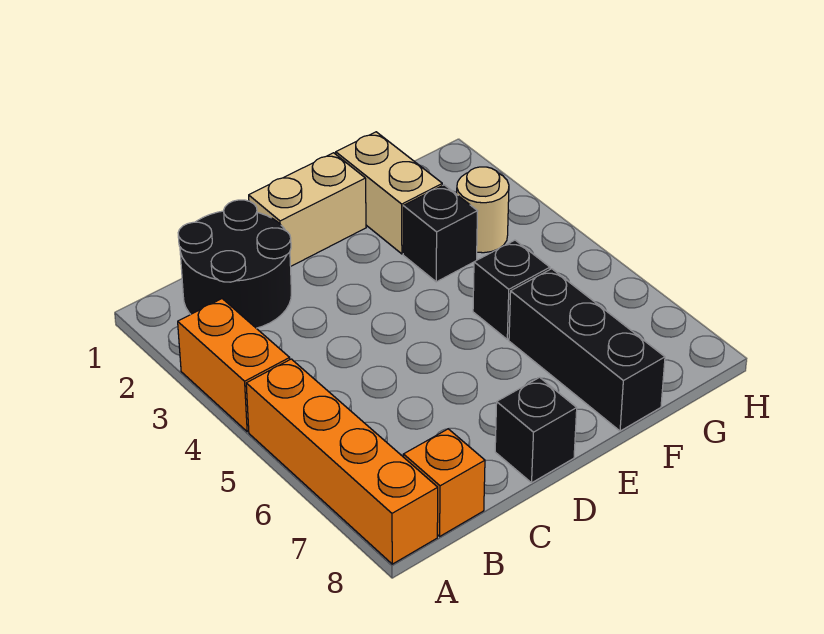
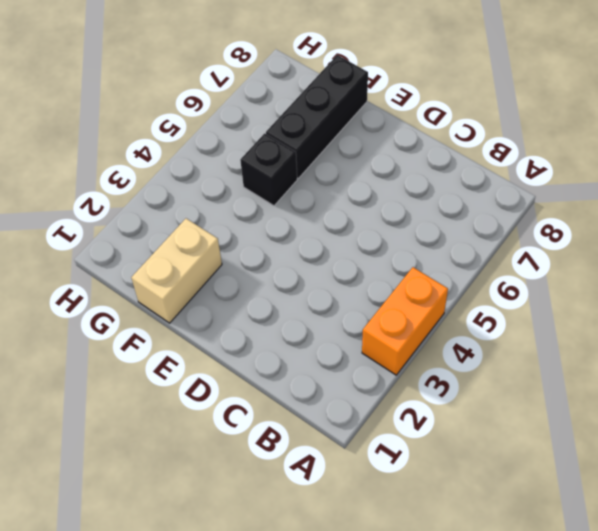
none -> orange brick A5:A8 level 1
none -> black round brick B1:C2 level 1

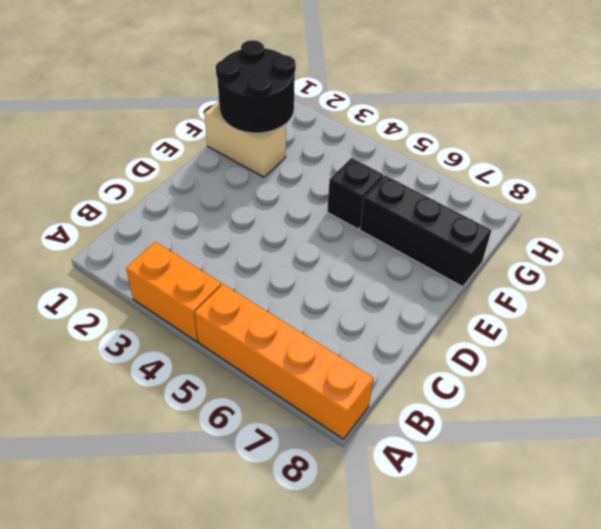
black round brick F1:G2 level 2 -> black round brick B1:C2 level 1
none -> orange brick B8 level 1
none -> tan brick D1:E1 level 1

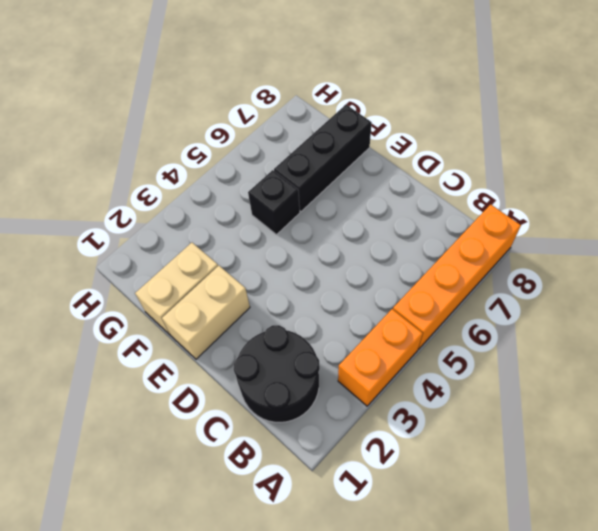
tan brick E1:E2 level 1 -> tan brick D1:E1 level 1
none -> orange brick B8 level 1
none -> black brick D8 level 1

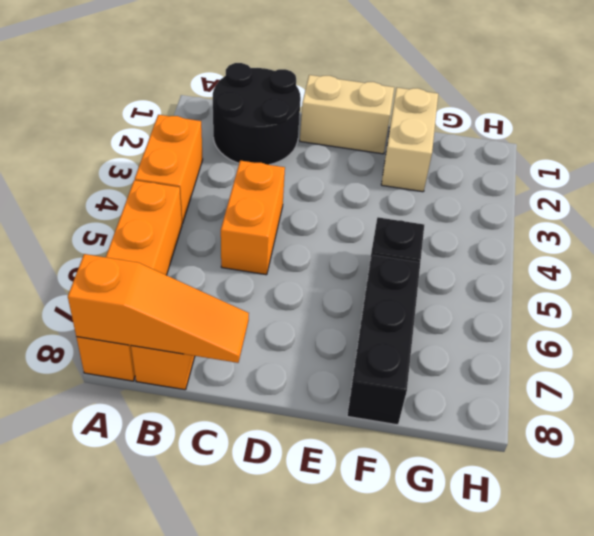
orange slope A8:C8 level 2 top A -> none
orange brick C4:C5 level 1 -> none
none -> black brick D8 level 1
none -> black brick F3 level 1

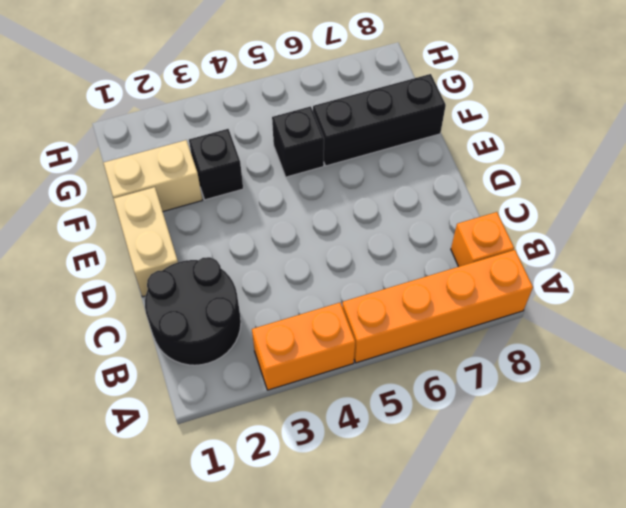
none -> black brick D8 level 1
none -> tan round brick G3 level 1

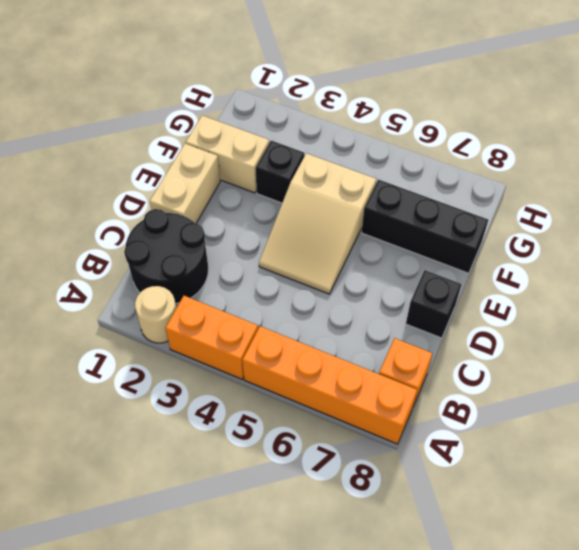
tan round brick A2 level 1 -> tan round brick G3 level 1
tan slope D4:F5 level 1 top F -> black brick F5 level 1

